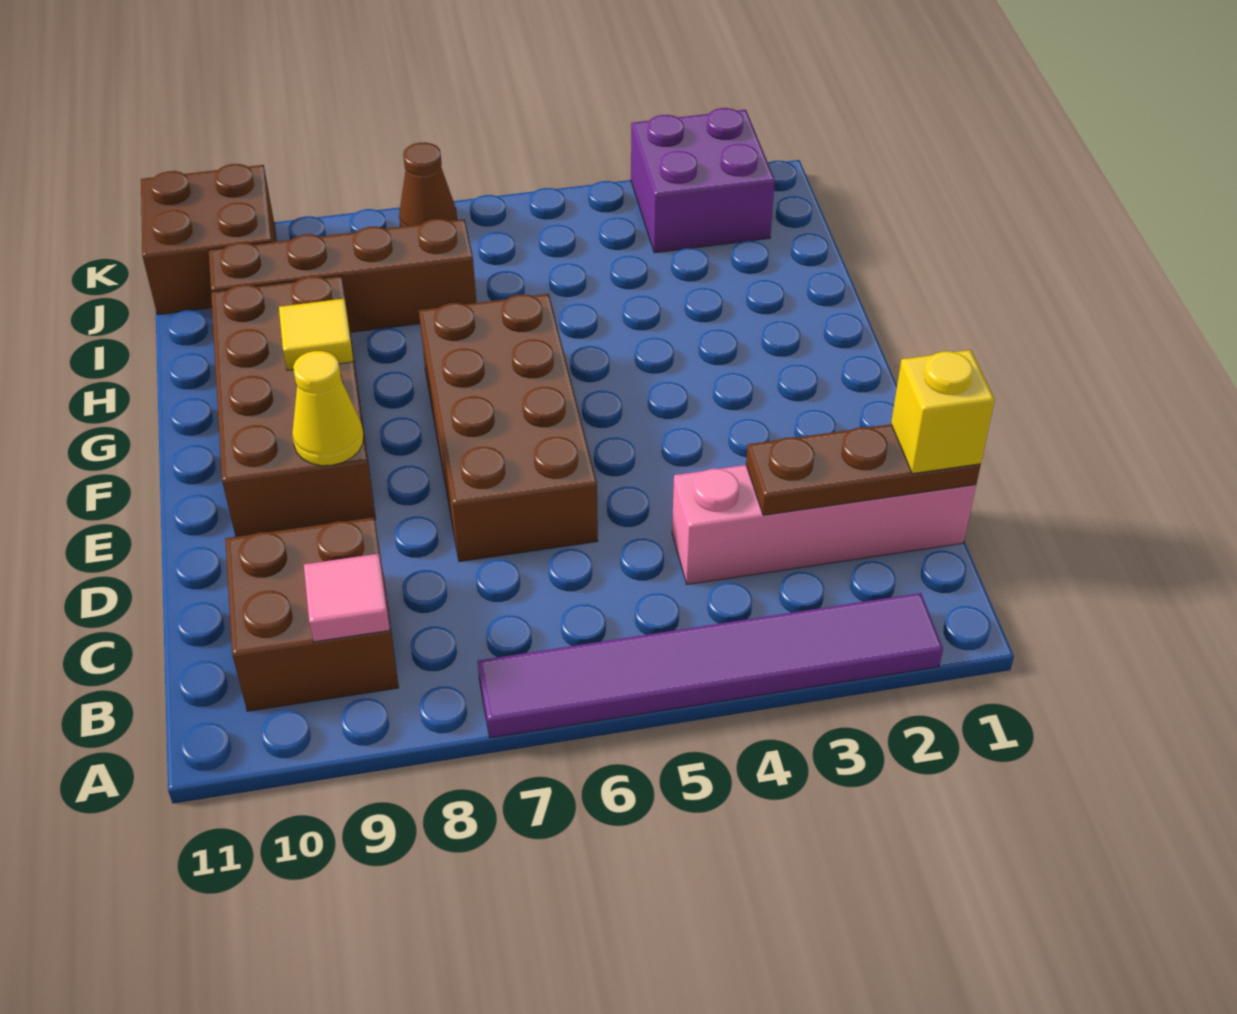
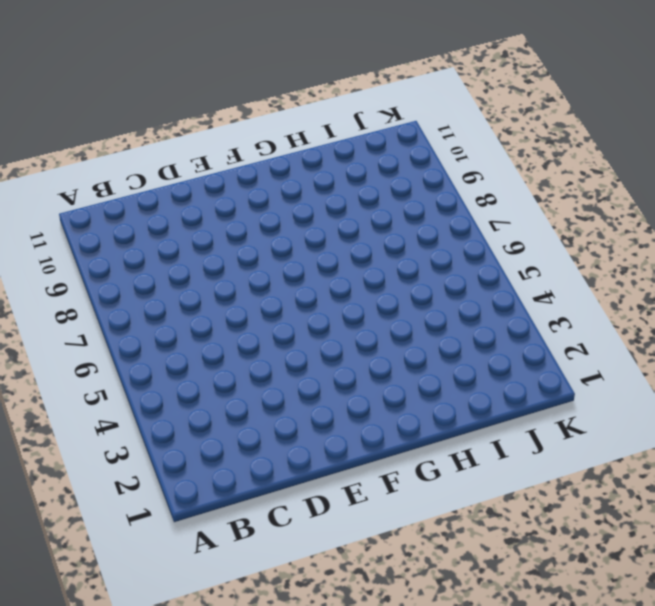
none -> purple tile A2:A7 level 1
none -> brown brick B9:C10 level 1
none -> pink brick C1:C4 level 1

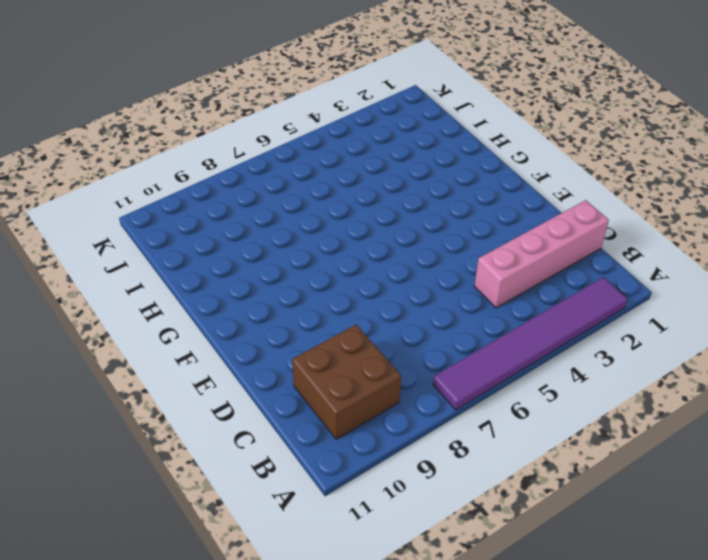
none -> brown brick D6:G7 level 1
none -> brown brick E9:H10 level 1
none -> brown brick I7:I10 level 1

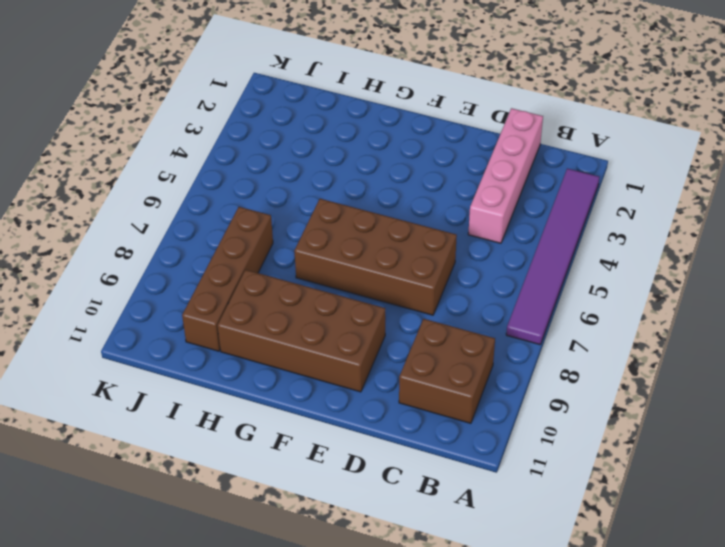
none -> purple brick J2:K3 level 1
none -> brown brick J10:K11 level 1
none -> brown cone K7 level 1

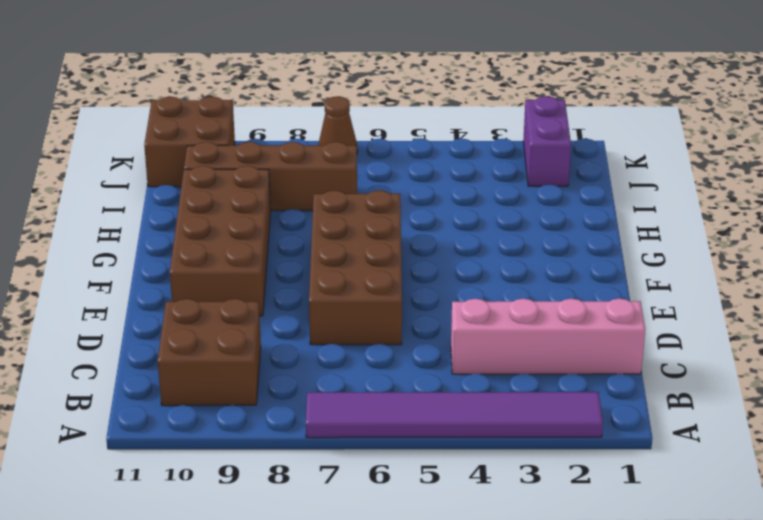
purple brick J2:K2 level 1 -> purple brick J2:K3 level 1
none -> pink tile B9 level 2
none -> brown plate C1:C3 level 2
none -> yellow cone E9 level 2

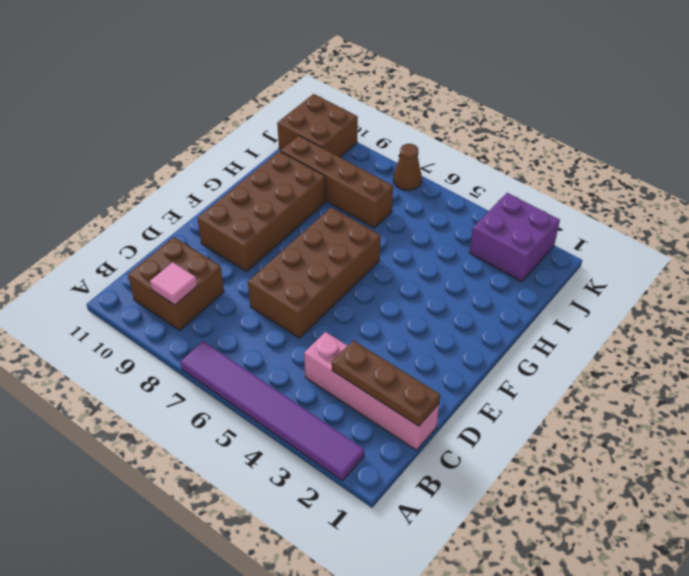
none -> yellow cone E9 level 2
none -> yellow tile G9 level 2
none -> yellow brick C1 level 3

